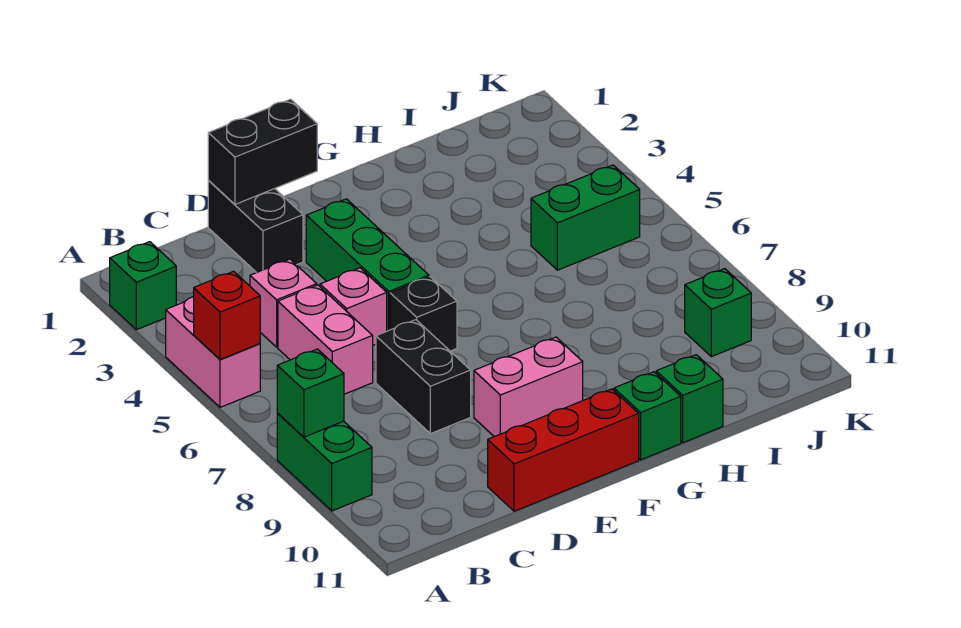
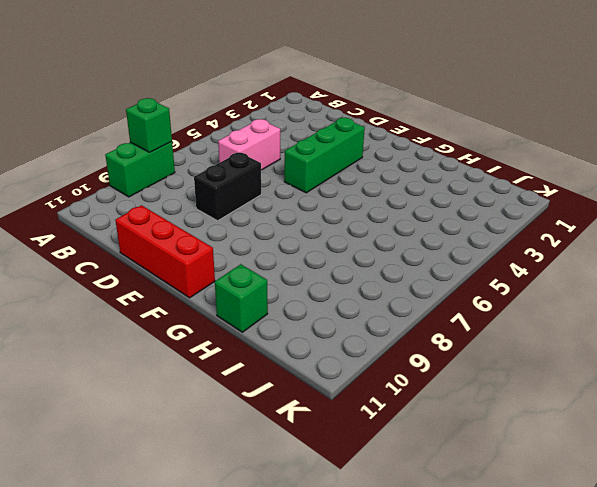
none -> green brick A2 level 1
none -> pink brick A4:A5 level 1
none -> pink brick C4 level 1

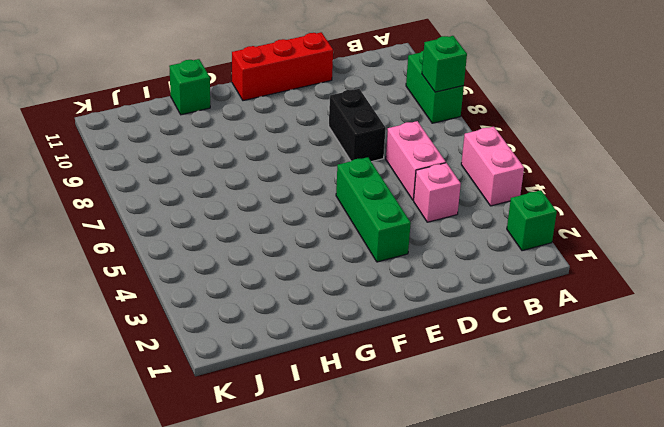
none -> black brick D1:D2 level 1
none -> pink brick D5 level 1
none -> black brick E6 level 1

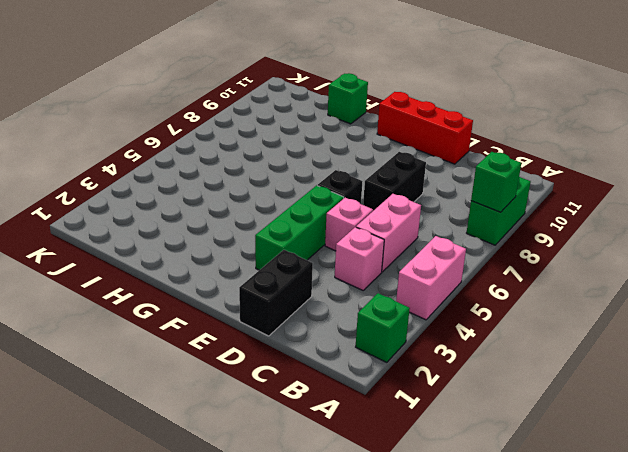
none -> pink brick E9:F9 level 1
none -> green brick G11 level 1
none -> green brick I5:J5 level 1

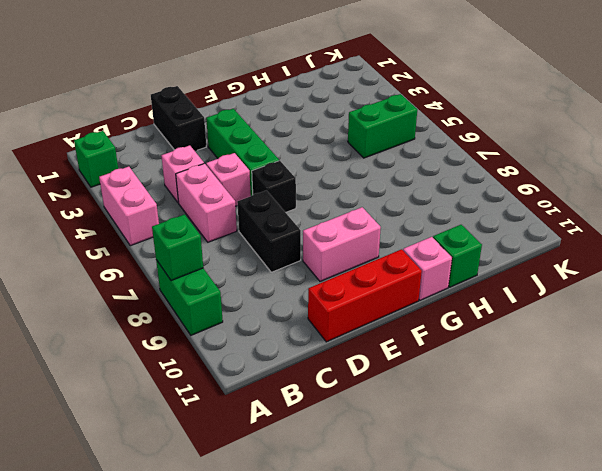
pink brick G11 level 1 -> green brick G11 level 1
none -> green brick J9 level 1
none -> red brick A5 level 2
none -> black brick D1:E1 level 2

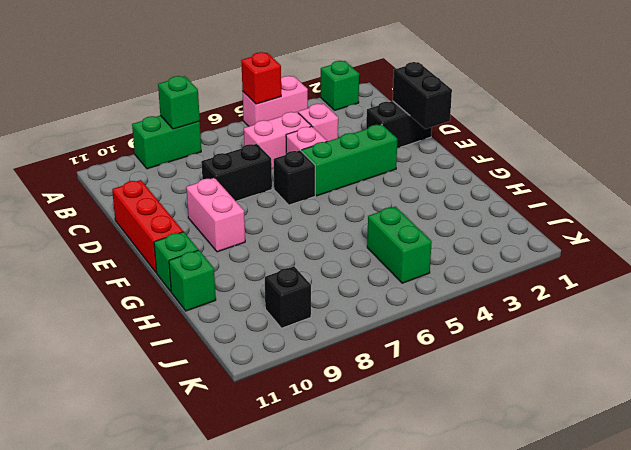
black brick J9 level 1 -> green brick J9 level 1

